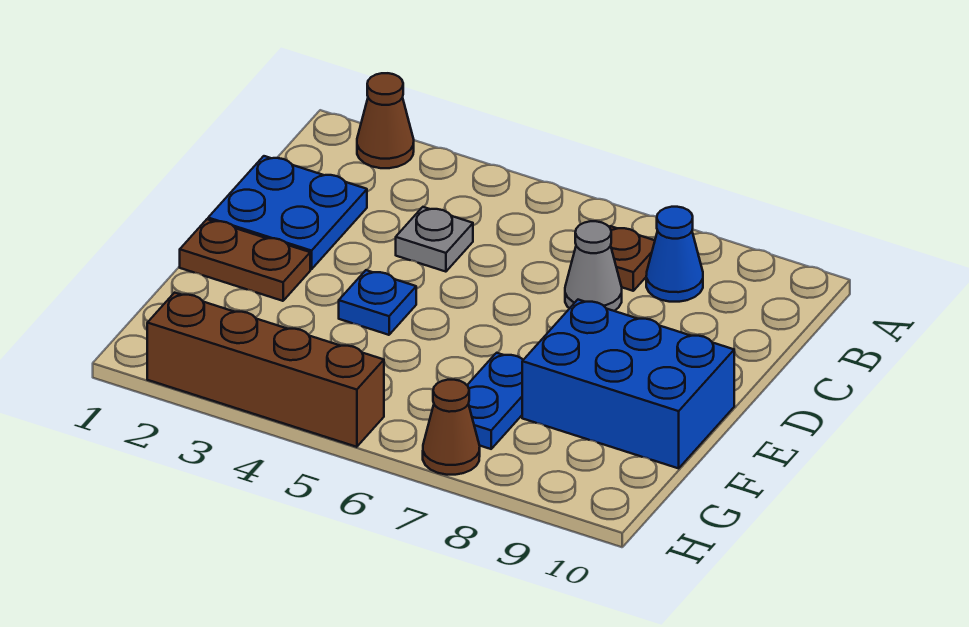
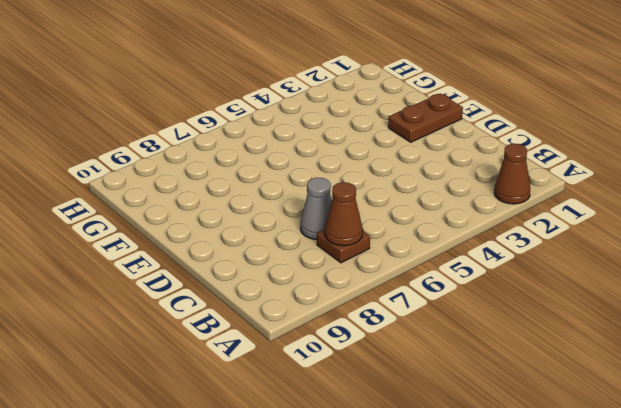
brown cone B7 level 2 -> brown cone H7 level 1
none -> blue cone B8 level 1
none -> blue plate C1:D2 level 1
none -> grey plate C4 level 1

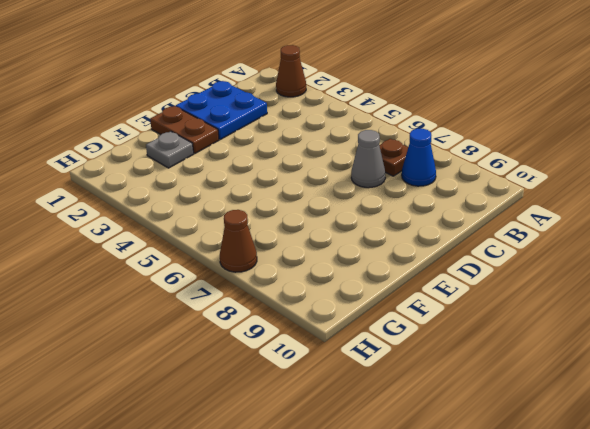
grey plate F2 level 1 -> grey plate C4 level 1
none -> blue plate E4 level 1
none -> blue brick E8:F10 level 1
none -> blue plate F7:G7 level 1

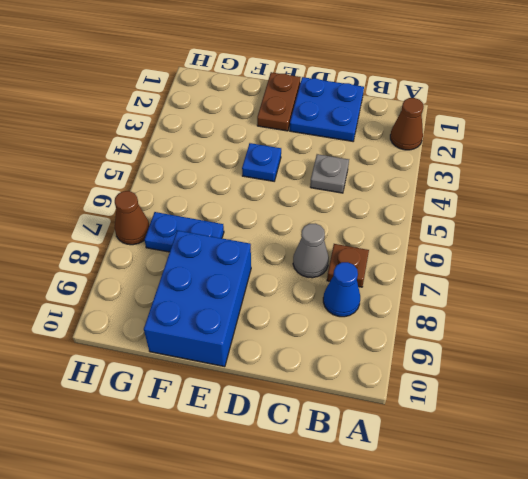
none -> brown brick H2:H5 level 1

